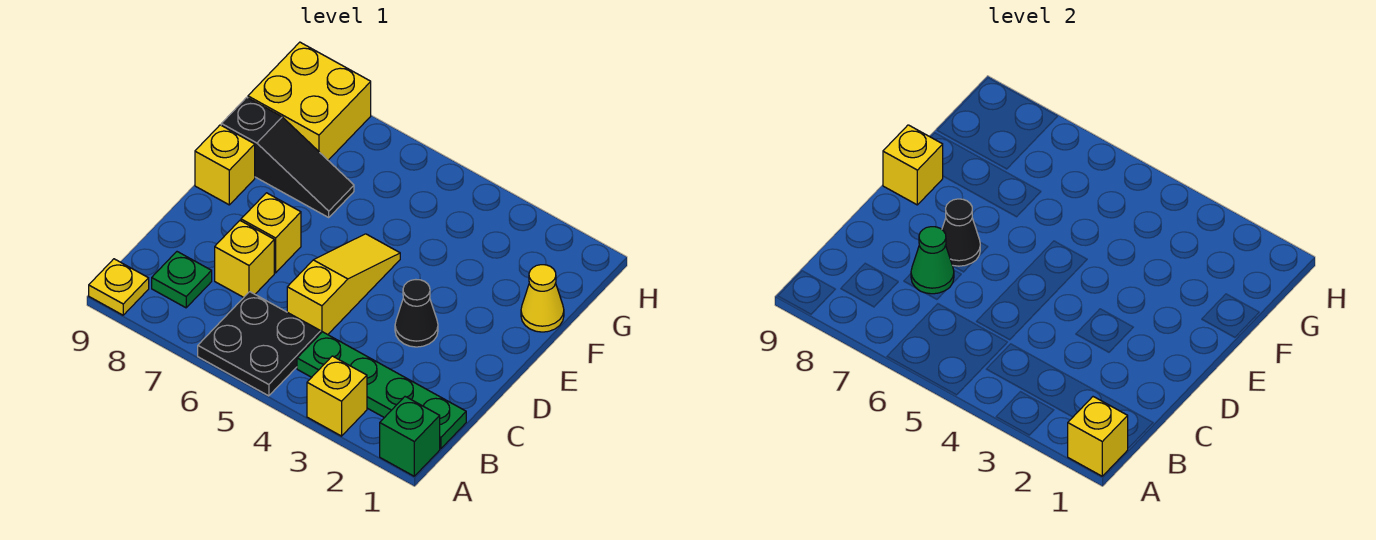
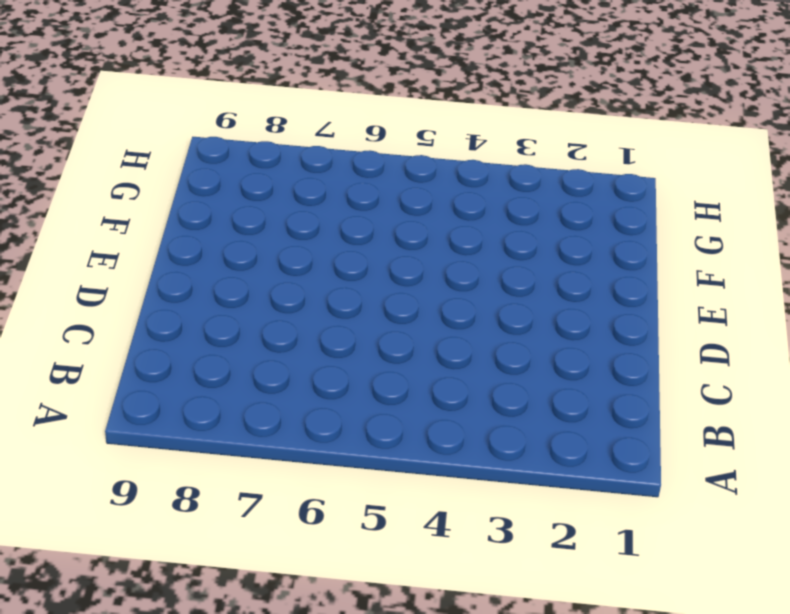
none -> green brick A1 level 1
none -> yellow brick A3 level 1
none -> black plate A5:B6 level 1

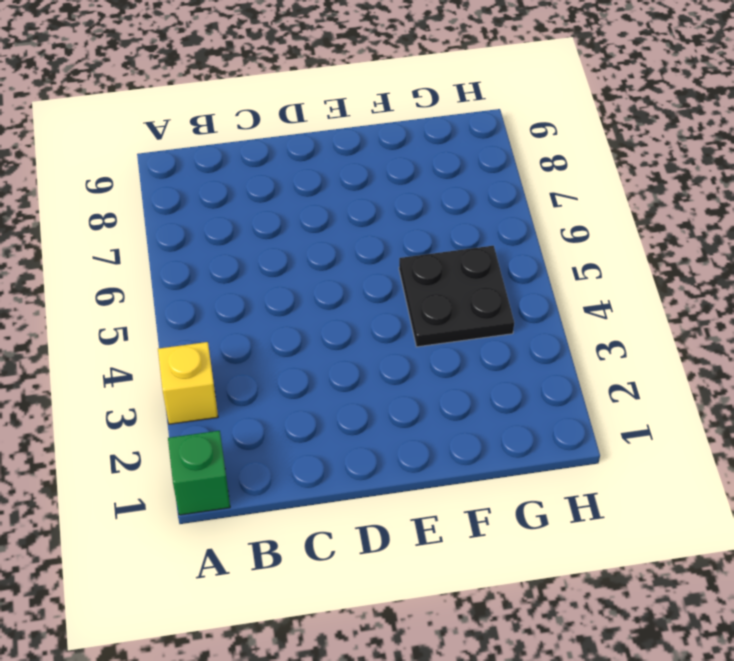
black plate F4:G5 level 1 -> black plate A5:B6 level 1
none -> yellow plate A9 level 1
none -> green plate B1:B4 level 1
none -> green plate B8 level 1

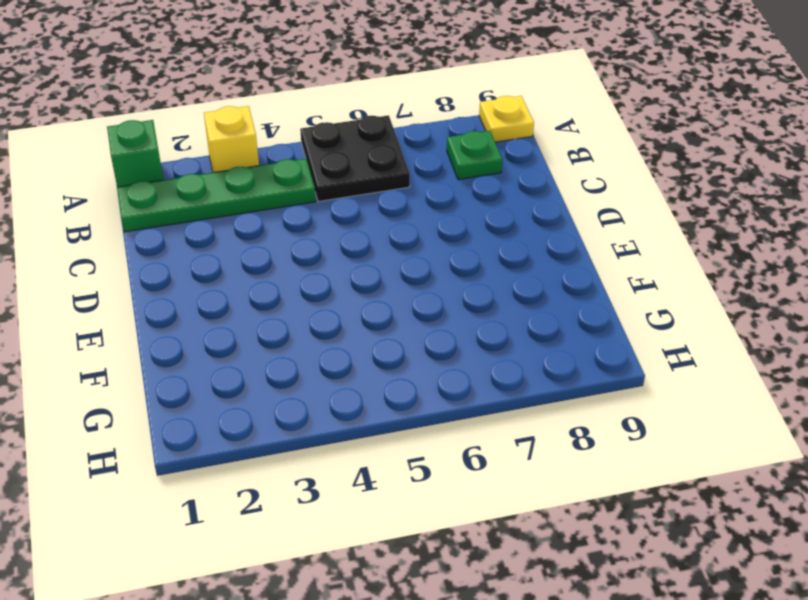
none -> yellow slope C5:E5 level 1 top C
none -> yellow brick C7 level 1
none -> black cone D3 level 1

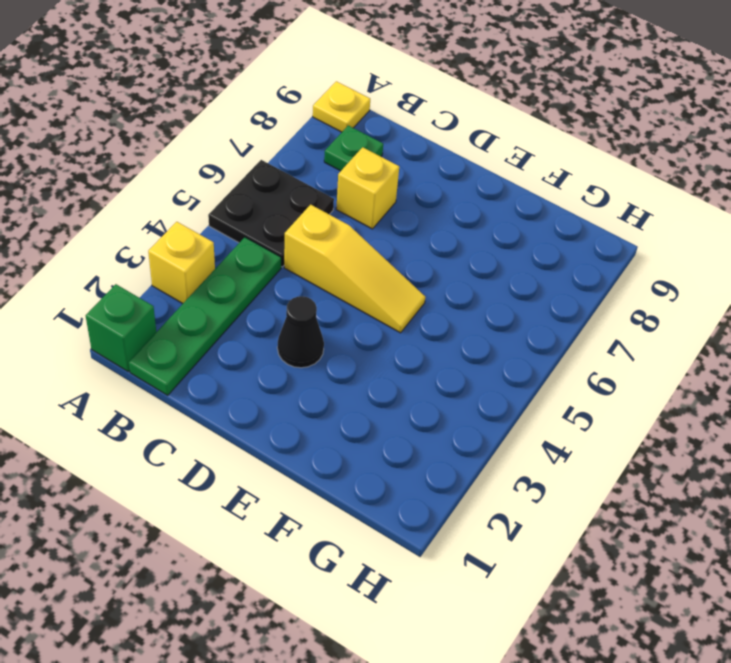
none -> yellow brick D7 level 1
none -> yellow brick E9 level 1
none -> yellow cone F1 level 1

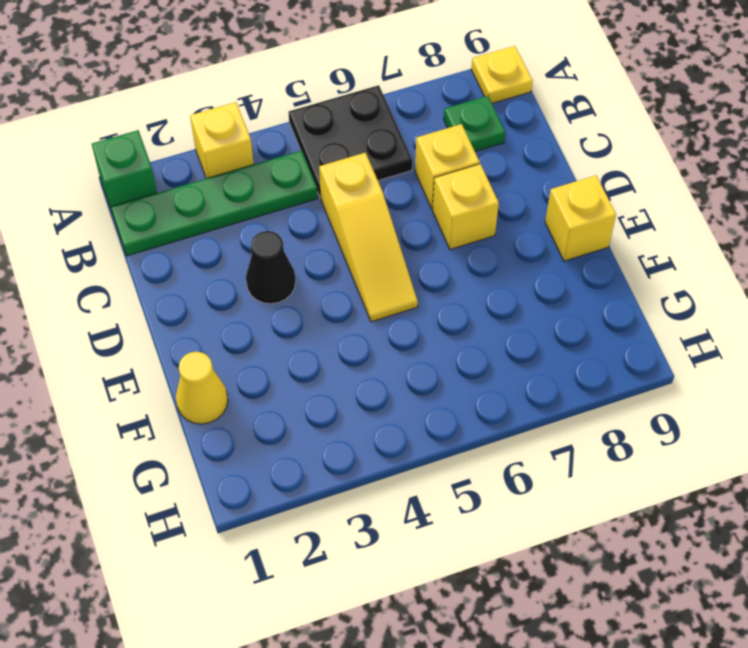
none -> black slope F7:F9 level 1 top 9
none -> yellow brick G8:H9 level 1
none -> yellow brick A1 level 2

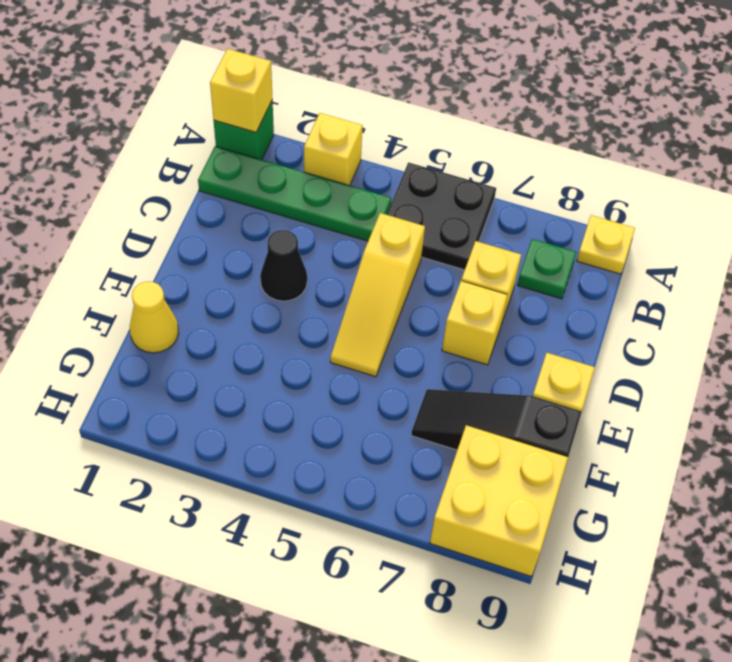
none -> green cone C7 level 2
none -> black cone D7 level 2
none -> yellow brick E9 level 2

